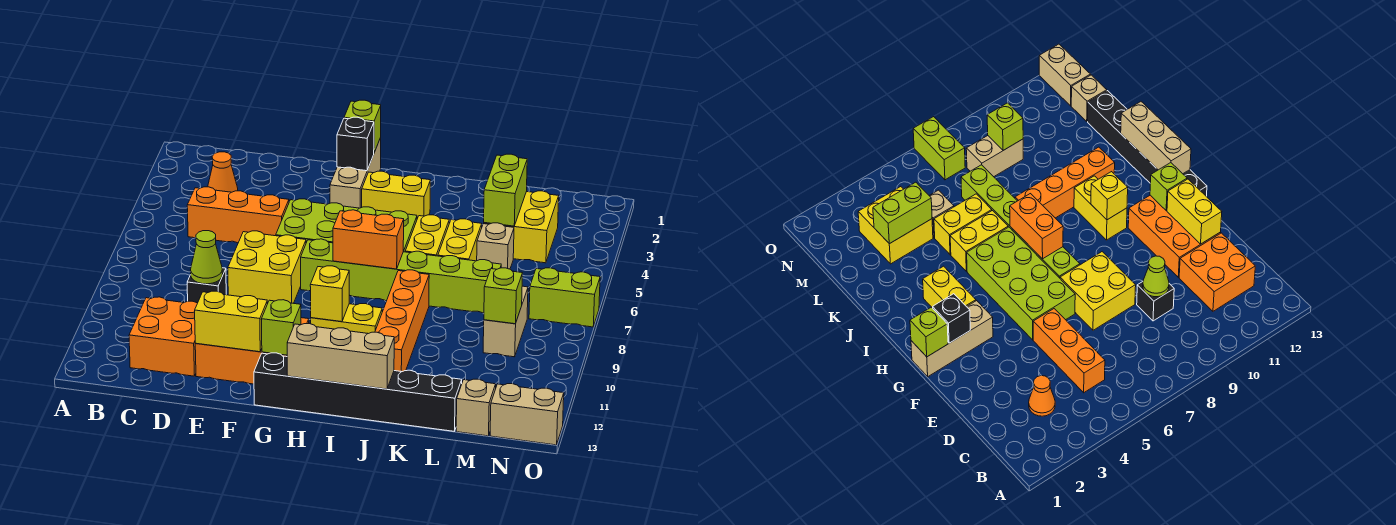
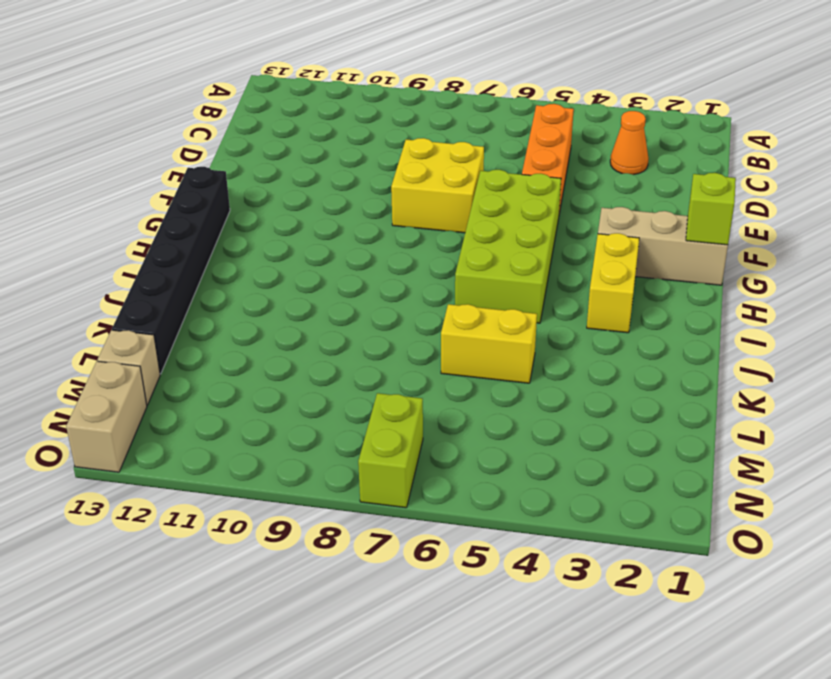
none -> orange brick C11:D12 level 1
none -> black brick D9 level 1
none -> orange brick E11:G12 level 1
none -> lime brick G7:L7 level 1

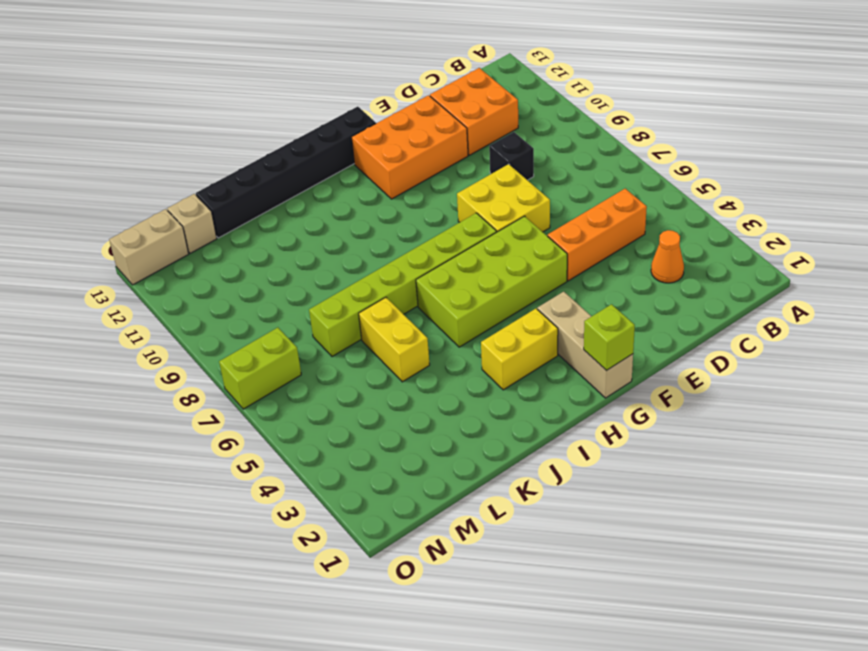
none -> yellow brick H10:I10 level 1
none -> yellow brick J5:J6 level 1
none -> orange brick J8:J11 level 1
none -> yellow brick L3:M4 level 1

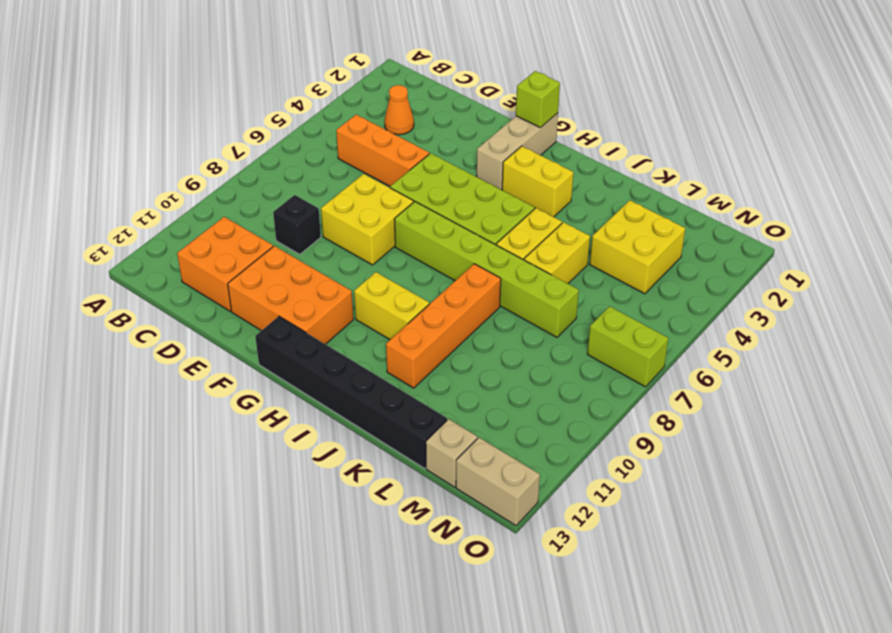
none -> tan brick L5 level 1
none -> tan brick M8:M9 level 1
none -> lime cone D9 level 2
none -> yellow brick E12:F12 level 2

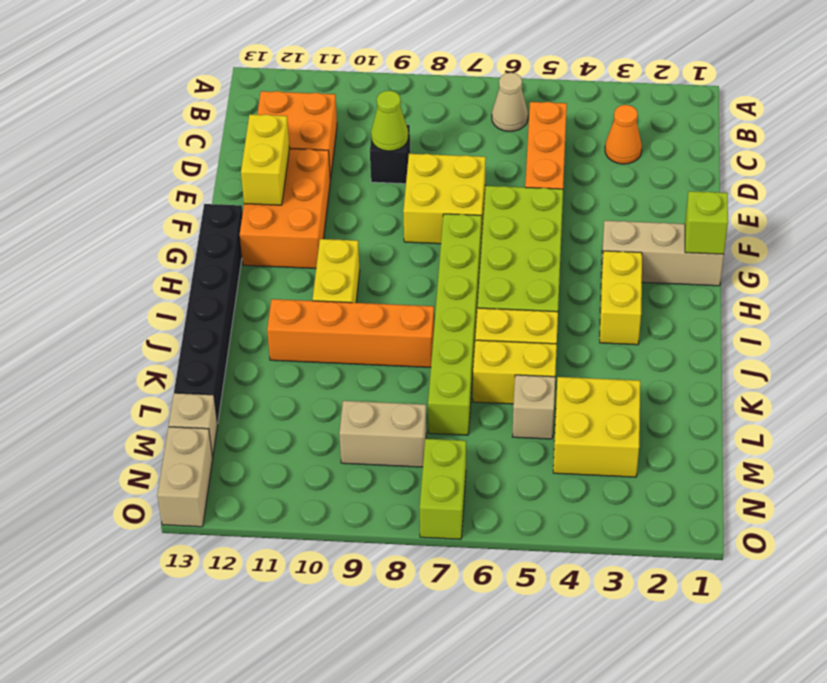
tan cone B6 level 1 -> none
none -> black brick G2 level 2
none -> lime brick G12 level 2
none -> orange brick H7:I7 level 2
none -> yellow brick H10 level 2

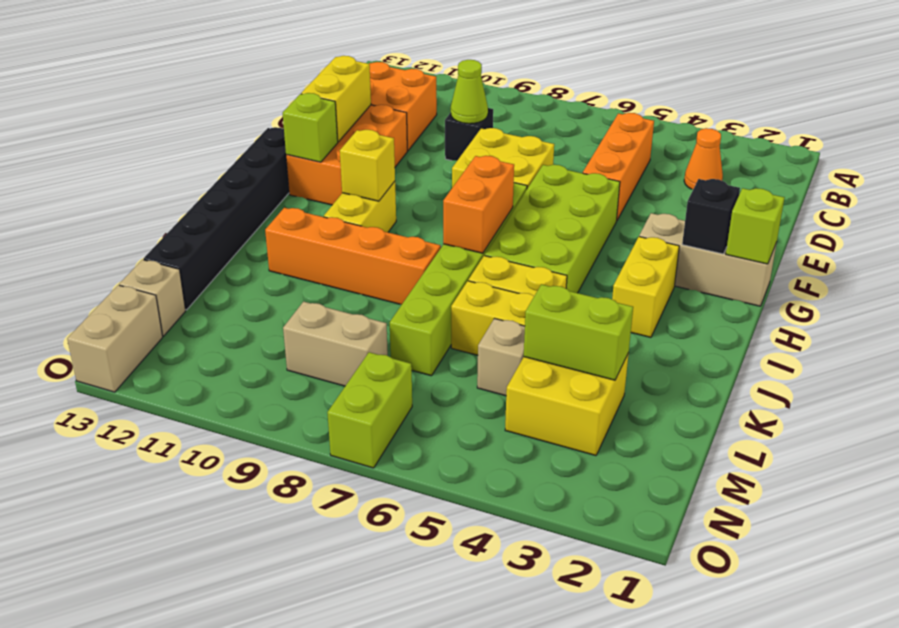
none -> tan brick H13:J13 level 2
none -> lime brick M9 level 2

